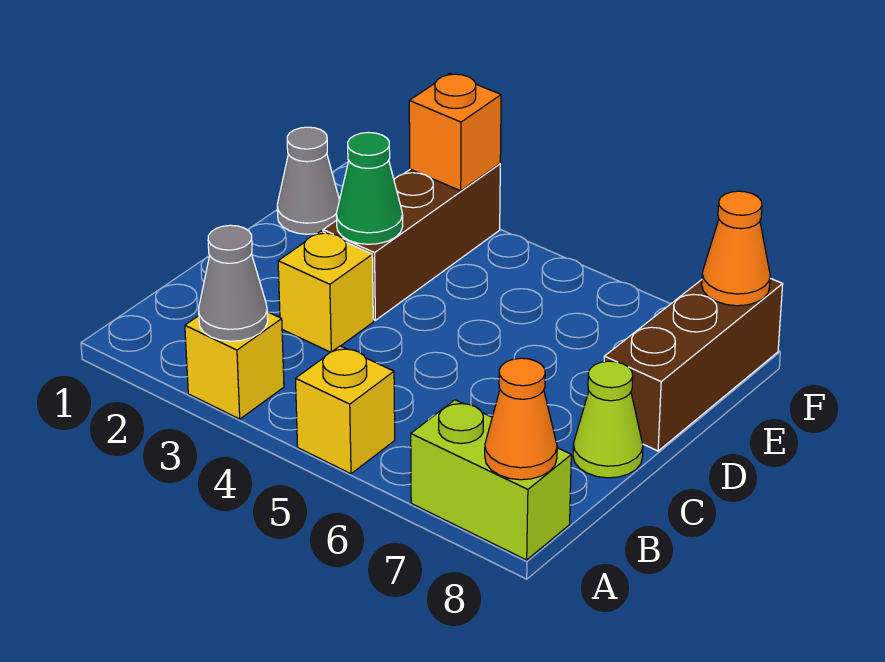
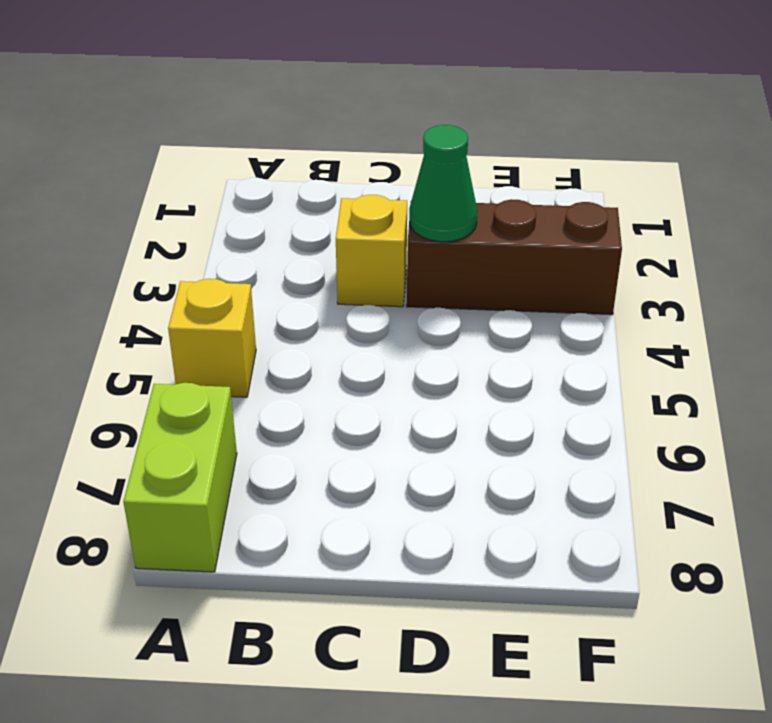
none -> yellow brick A3 level 1
none -> lime cone C8 level 1
none -> brown brick D8:F8 level 1

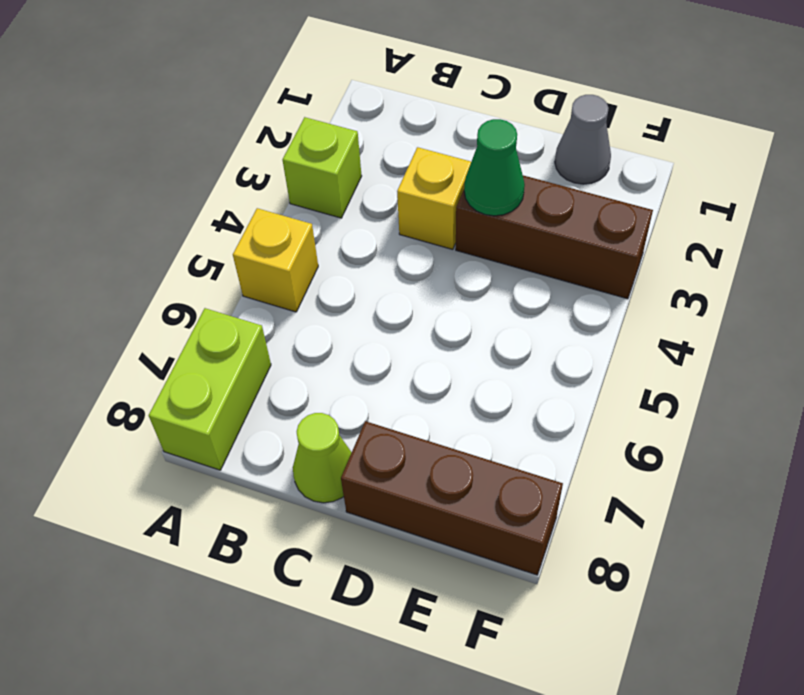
lime brick A3 level 1 -> yellow brick A3 level 1
none -> grey cone A3 level 2
none -> orange cone A8 level 2
none -> orange brick F3 level 2

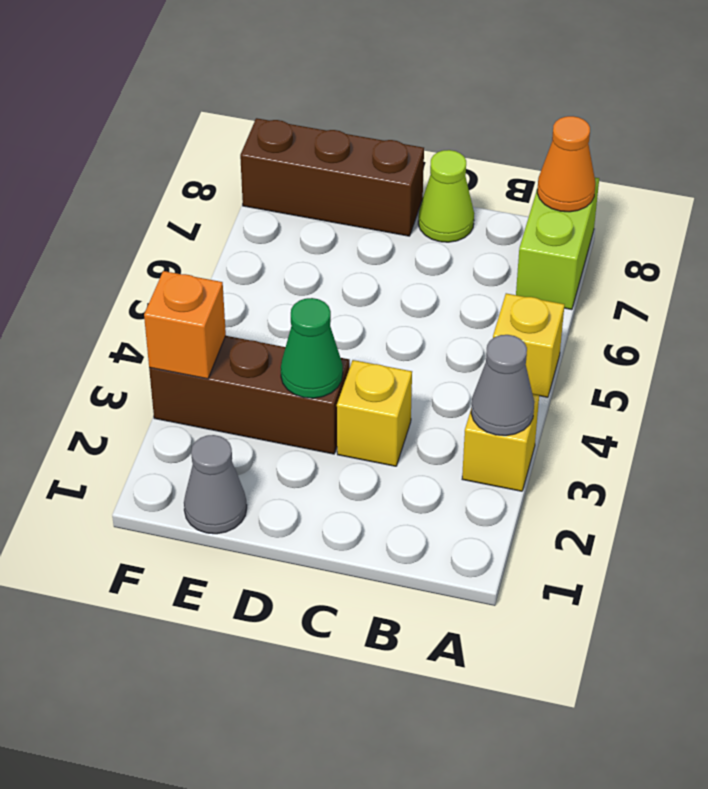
none -> orange cone F8 level 2

